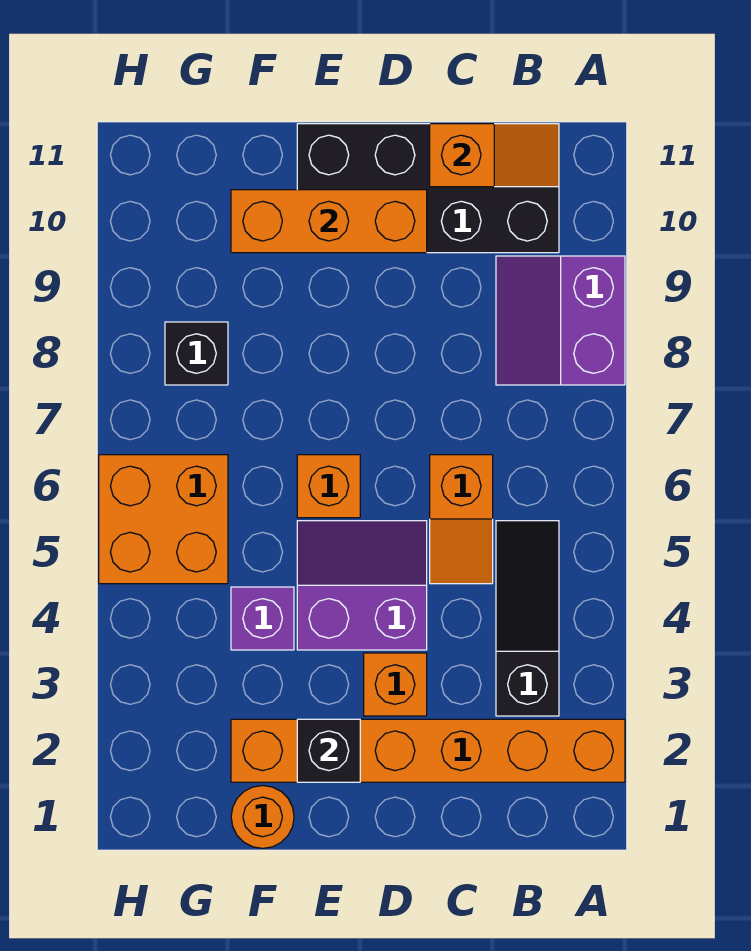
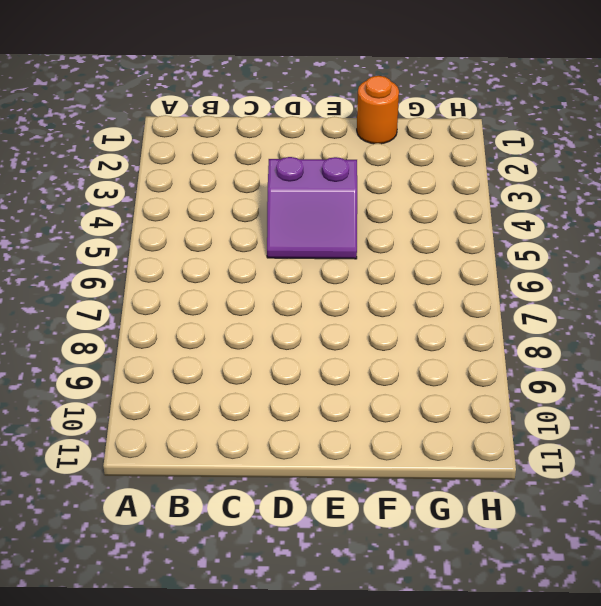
none -> orange brick A2:F2 level 1
none -> purple slope A8:B9 level 1 top A
none -> black slope B3:B5 level 1 top 3

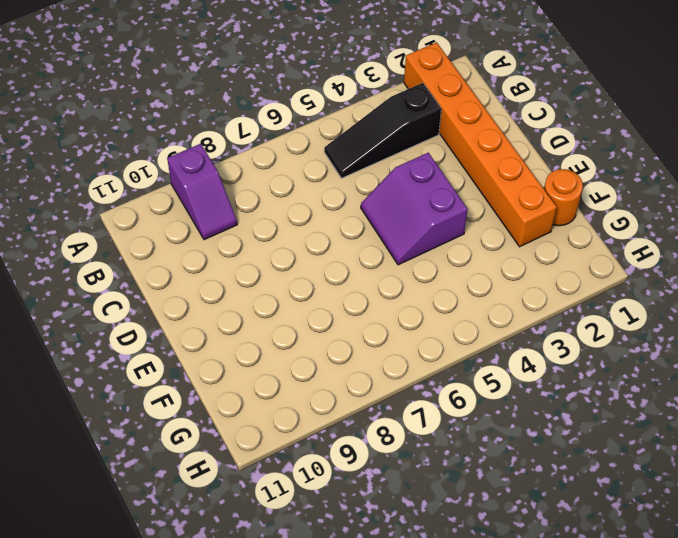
purple slope A9:B9 level 1 top A -> purple slope A8:B9 level 1 top A
none -> black brick B10:E11 level 1
none -> orange slope C5:C6 level 1 top 6
none -> orange brick D3 level 1

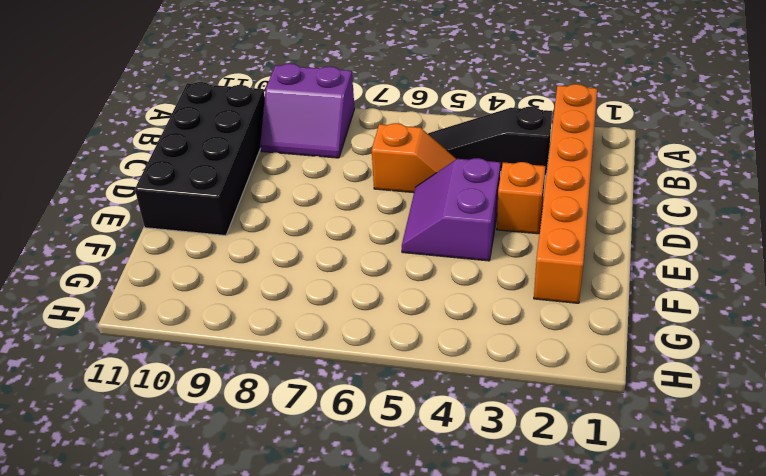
none -> orange brick E6 level 1
none -> orange round brick F1 level 1
none -> purple brick F4 level 1

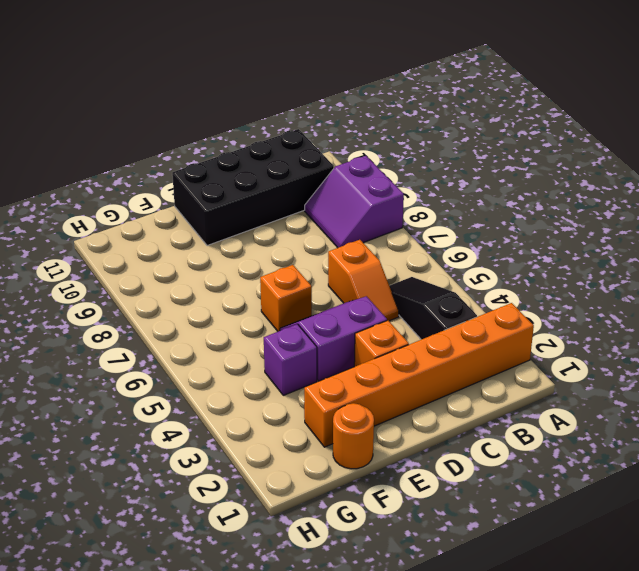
none -> orange brick G5:H6 level 1
none -> black brick G8 level 1
none -> orange slope B11:C11 level 2 top C

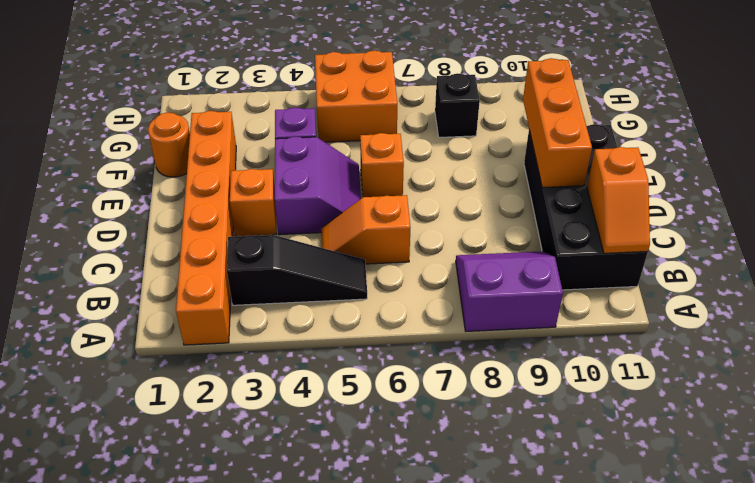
none -> black brick E2 level 2

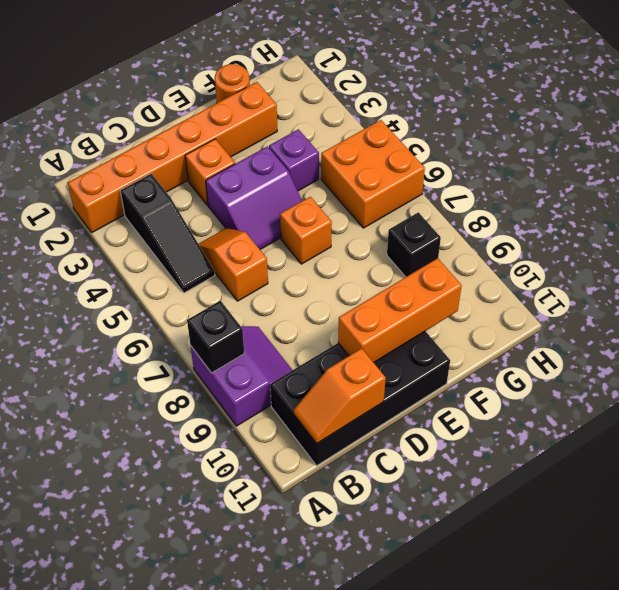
black brick A8 level 2 -> black brick E2 level 2

